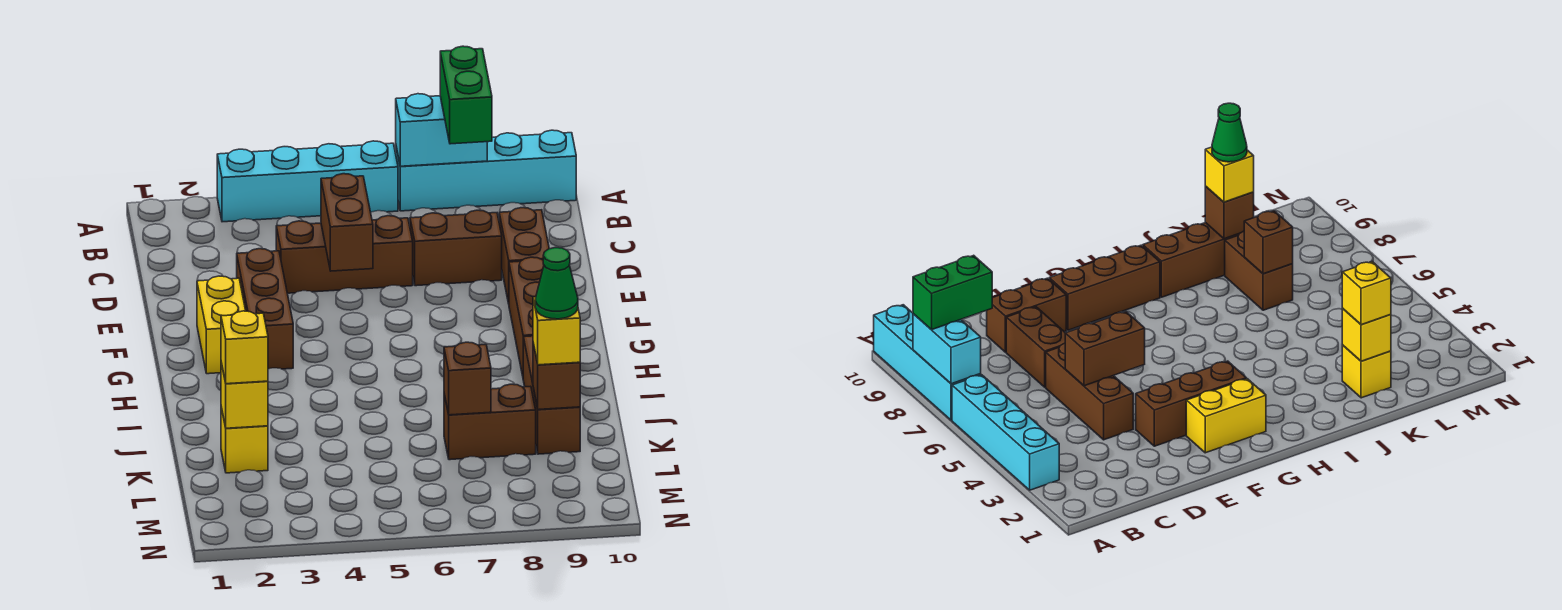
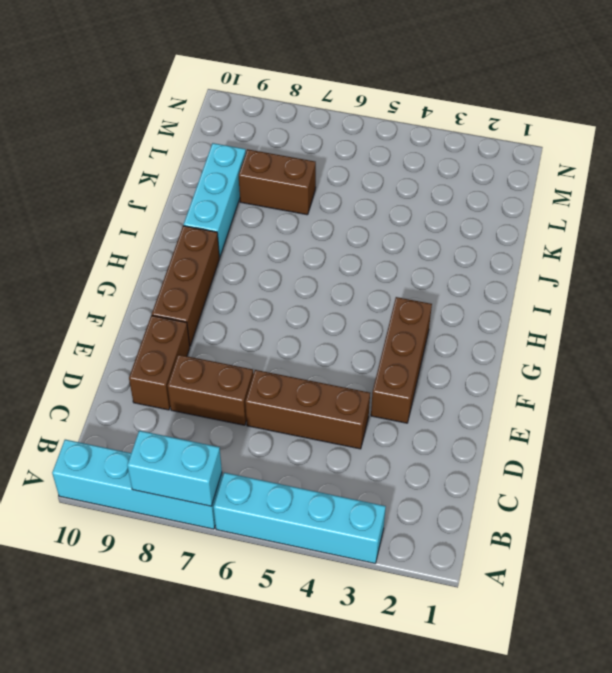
cyan brick I9:K9 level 1 -> brown brick I9:K9 level 1
none -> yellow brick F2:G2 level 1
none -> yellow brick K2 level 1
none -> brown brick D5:E5 level 2

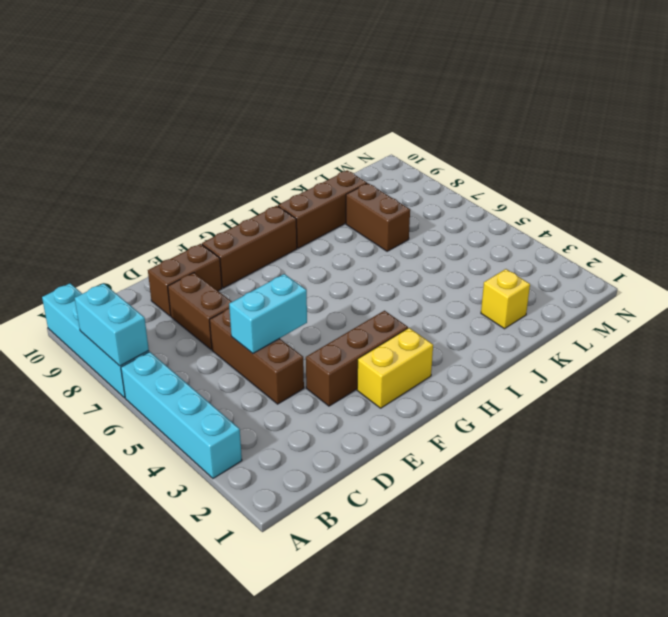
cyan brick D5:E5 level 2 -> brown brick D5:E5 level 2
none -> yellow brick K2 level 2
none -> brown brick K7 level 2
none -> brown brick K9 level 2

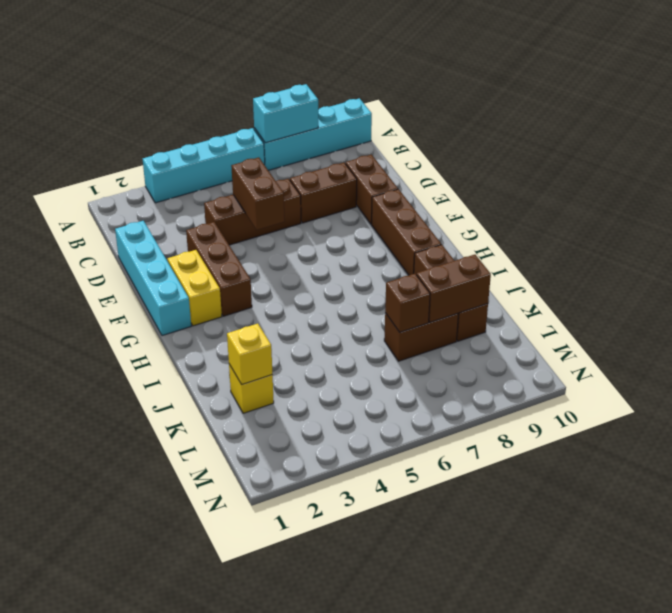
cyan brick D1:G1 level 1 -> none
brown brick K8:K9 level 2 -> brown brick K9 level 2
none -> green brick A8:B8 level 3
none -> yellow brick K2 level 3
none -> yellow brick K9 level 3

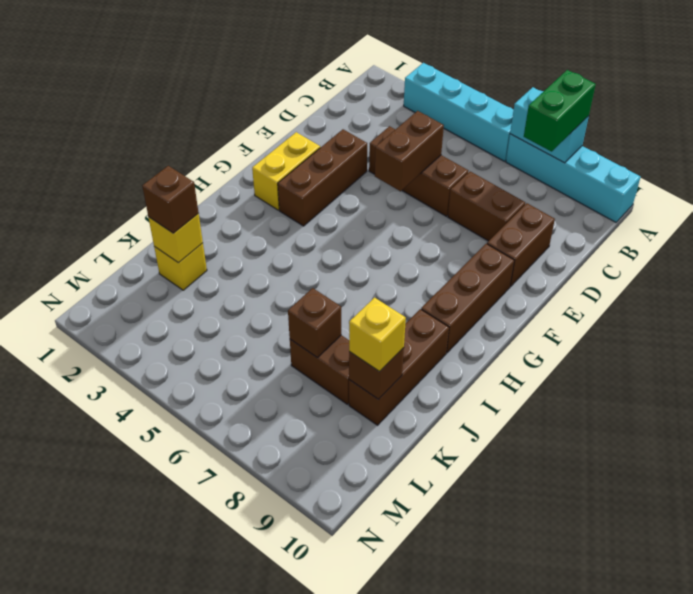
brown brick K2 level 3 -> yellow brick K2 level 3
none -> green cone K9 level 4

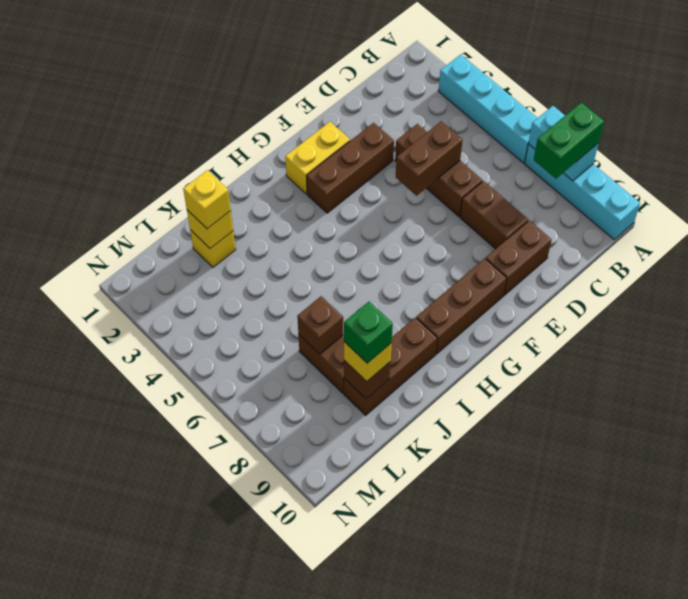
green brick K9 level 4 -> green cone K9 level 4

